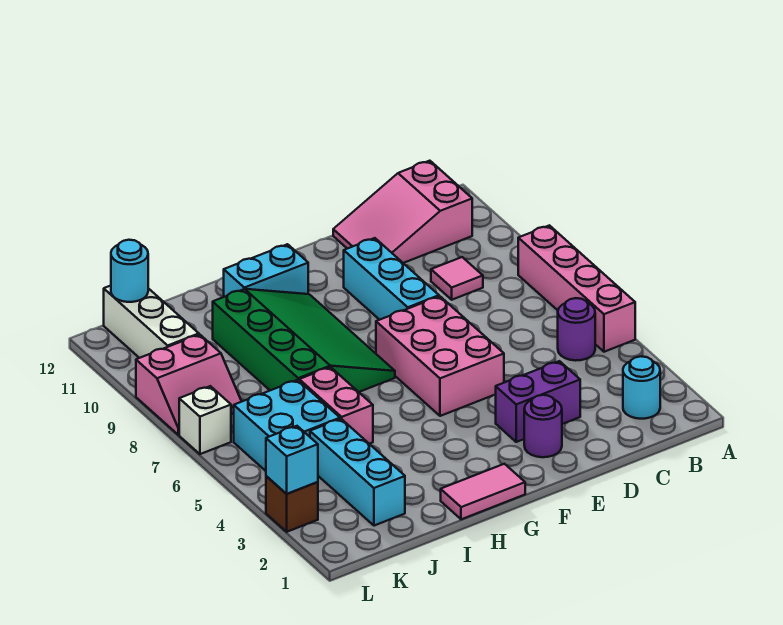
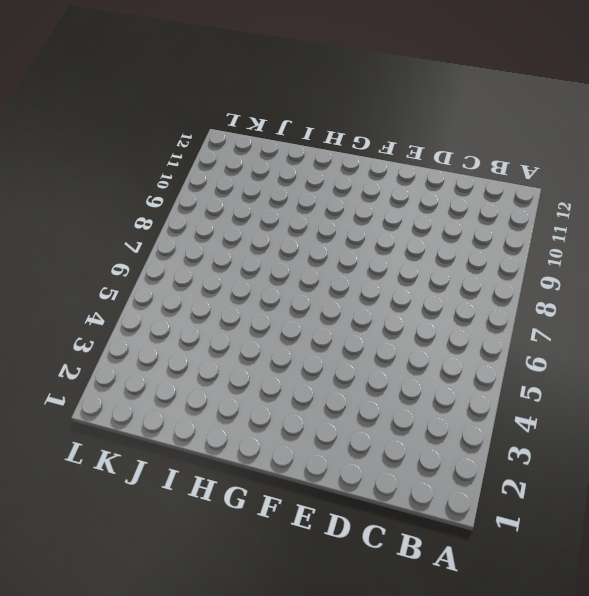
none -> pink brick A5:A8 level 1
none -> cyan round brick B2 level 1
none -> purple round brick B5 level 1

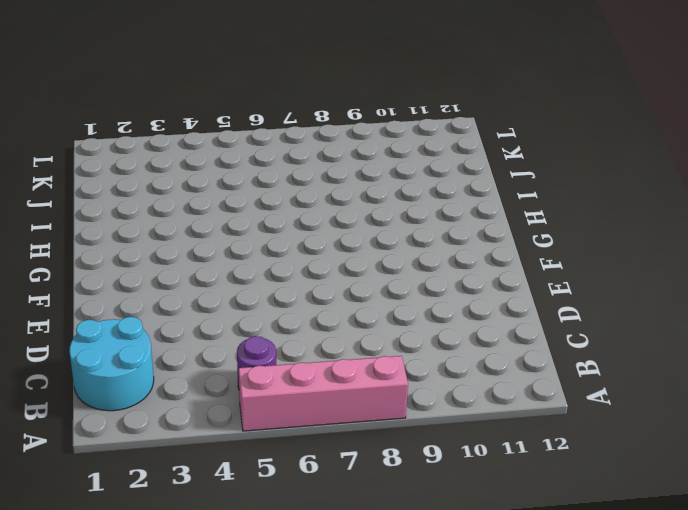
cyan round brick B1:C2 level 1 -> cyan round brick B2 level 1
none -> pink slope B11:D12 level 1 top B
none -> pink tile C9 level 1
none -> purple brick D3:E3 level 1

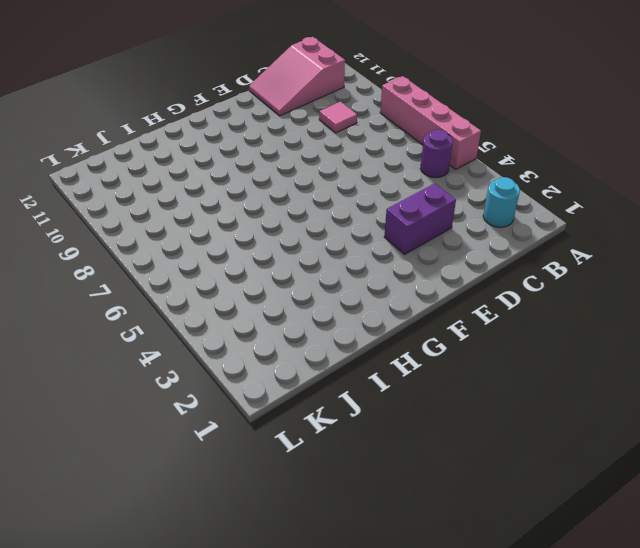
none -> purple round brick E2 level 1
none -> pink brick E5:F7 level 1
none -> cyan brick E8:E10 level 1

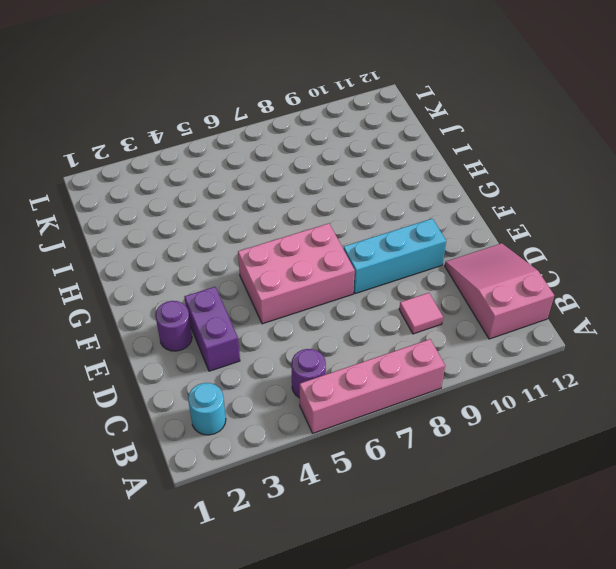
none -> pink tile G1:H1 level 1
none -> green slope G7:I10 level 1 top I
none -> cyan brick G11:H11 level 1

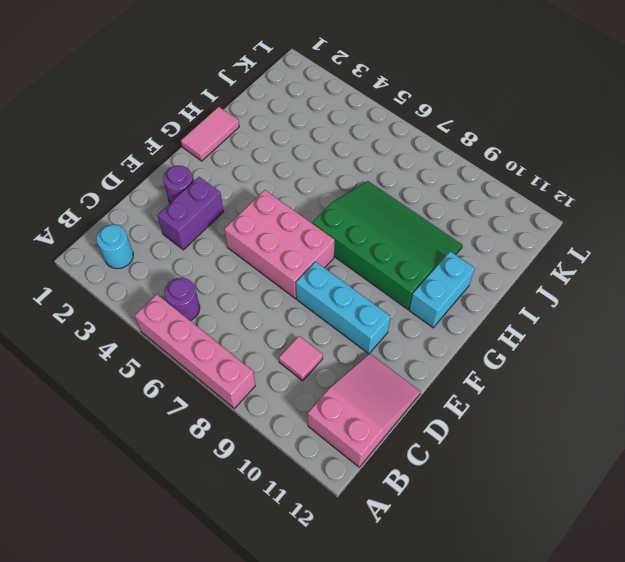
green slope G7:I10 level 1 top G -> green slope G7:I10 level 1 top I
none -> pink brick I5:I6 level 1
none -> cyan brick J2:J4 level 1
none -> cyan brick J5:K6 level 1

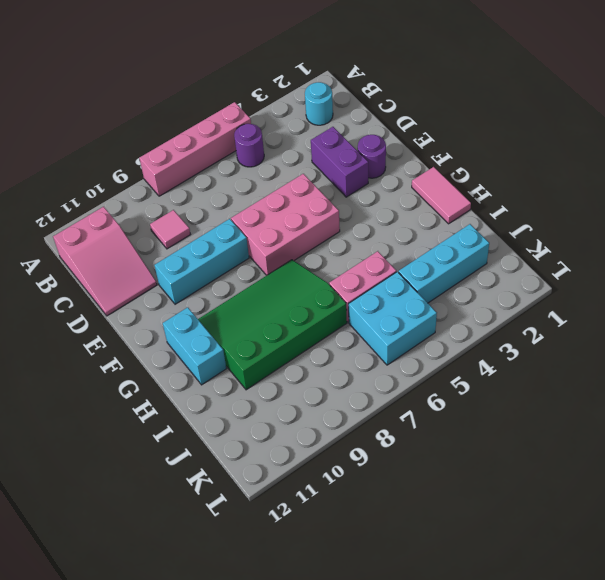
none -> pink slope K8:L9 level 1 top 9
none -> white brick K10:K12 level 1
none -> brown brick L3 level 1

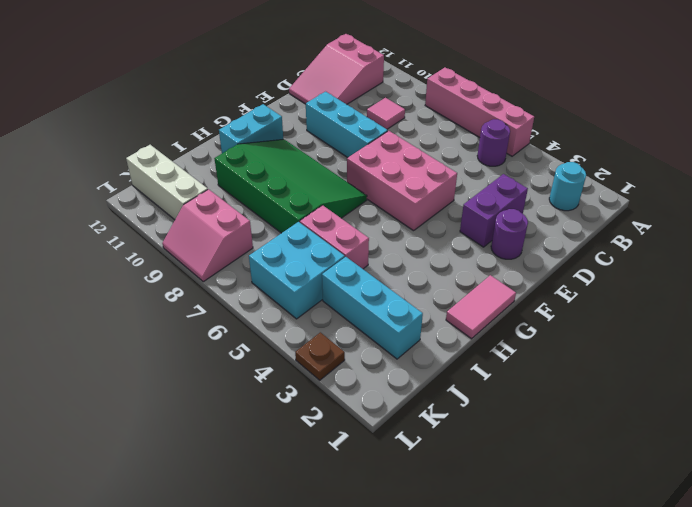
pink slope K8:L9 level 1 top K -> pink slope K8:L9 level 1 top 9
brown plate L3 level 1 -> brown brick L3 level 1
none -> white brick L7 level 1
none -> cyan round brick K12 level 2
none -> cyan brick L3 level 2

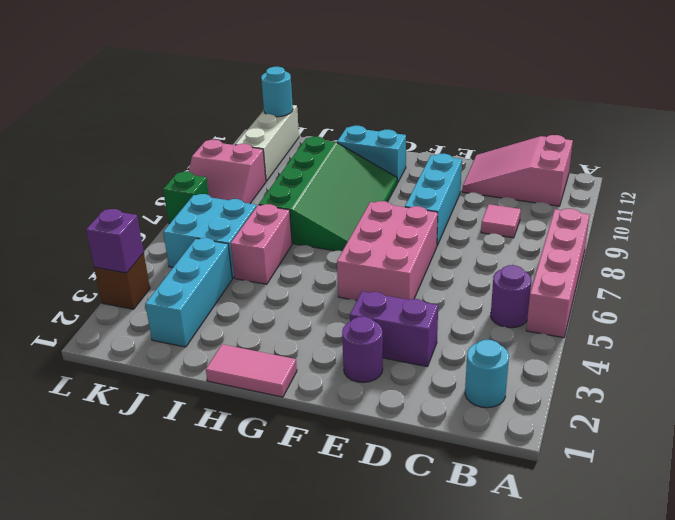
purple brick L3 level 2 -> cyan brick L3 level 2
green brick L7 level 1 -> white brick L7 level 1

